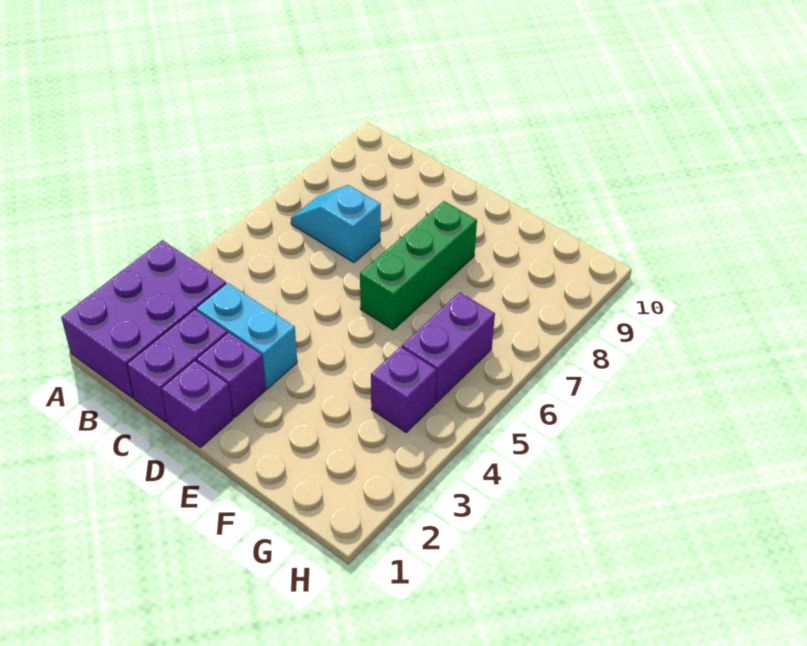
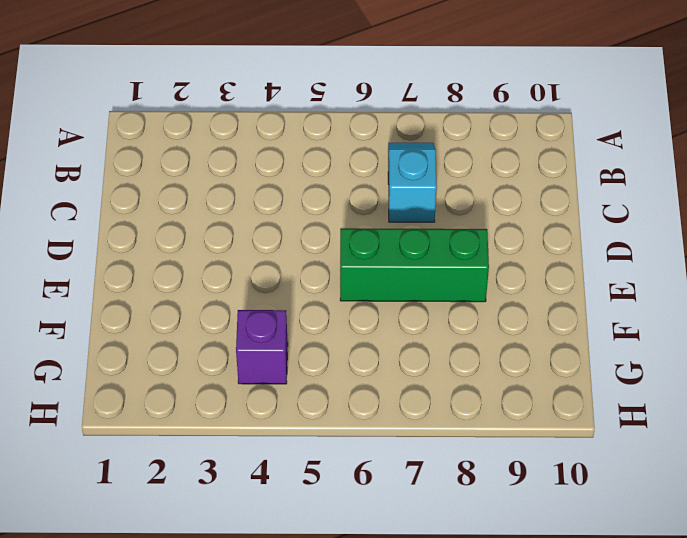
none -> purple brick A1:B3 level 1
none -> purple brick C1:C2 level 1

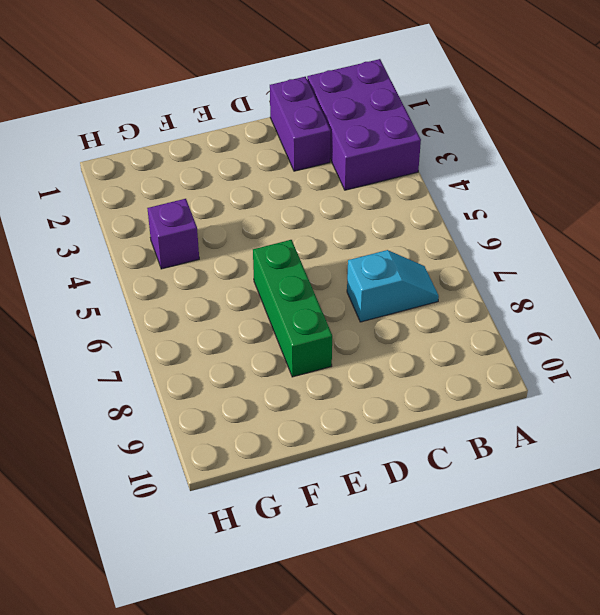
none -> cyan brick C3:D3 level 1
none -> purple brick D1 level 1

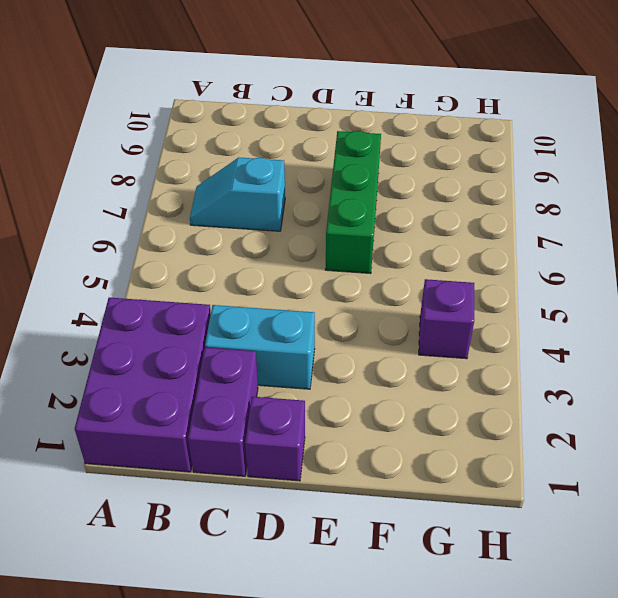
none -> purple brick D2 level 1
none -> purple brick G5:G6 level 1

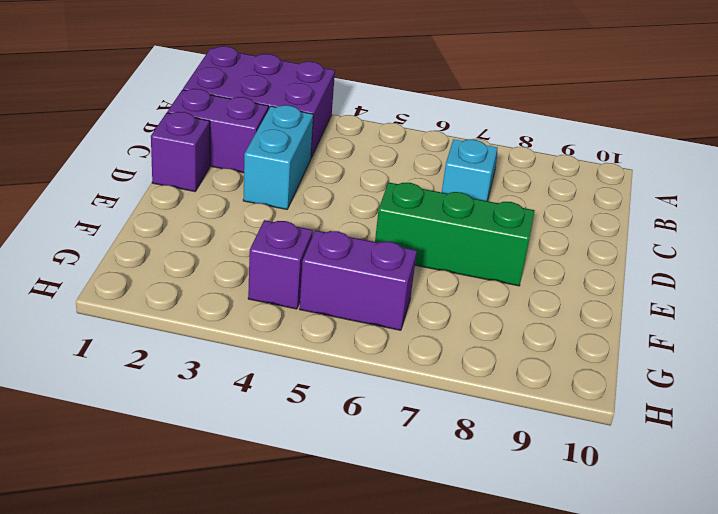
none -> purple brick D2 level 1

